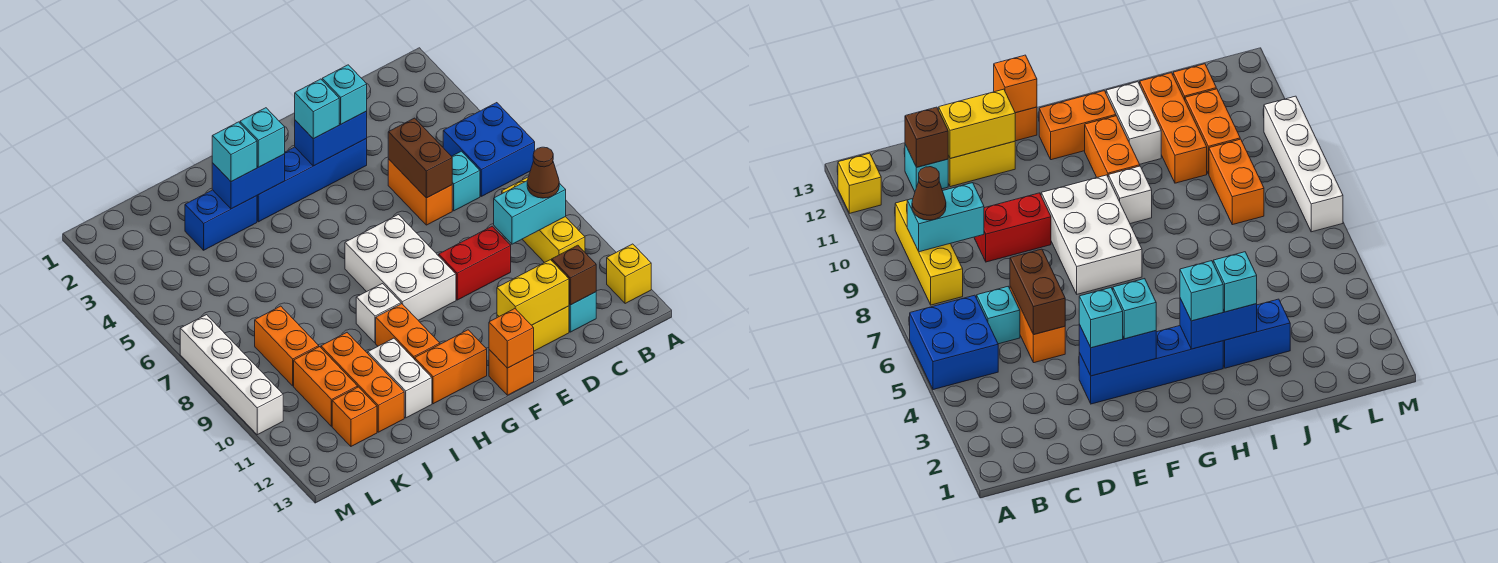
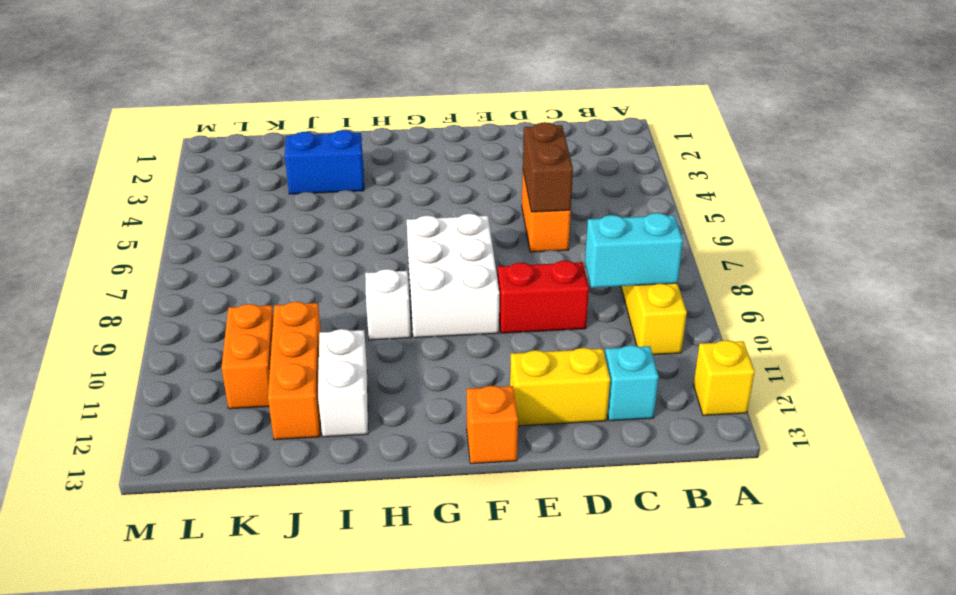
none -> blue brick A5:B6 level 1
none -> cyan brick C6 level 1
none -> blue brick E3:H3 level 1
none -> orange brick G12:H12 level 1

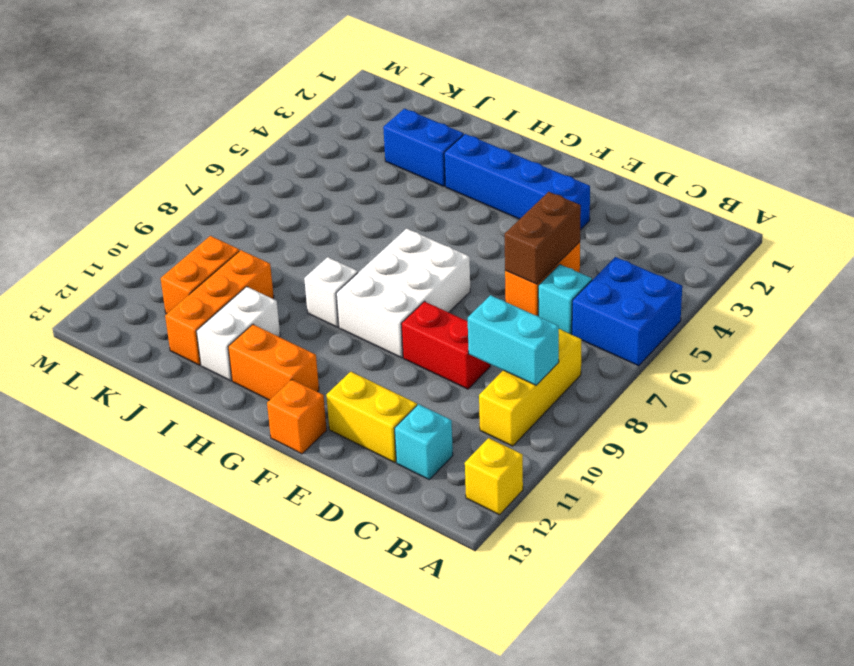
none -> orange brick H10:H11 level 1
none -> orange brick K8:K9 level 1
none -> orange brick K12 level 1
none -> white brick M7:M10 level 1

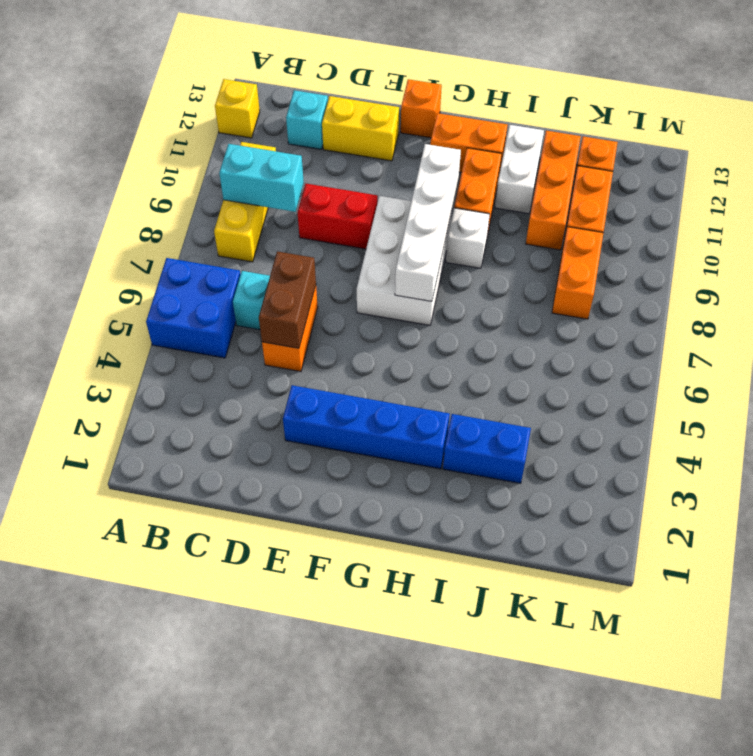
white brick G7:G10 level 2 -> white brick M7:M10 level 1
none -> brown brick C12 level 2
none -> yellow brick D12:E12 level 2
none -> blue brick E3:F3 level 2
none -> orange brick F13 level 2

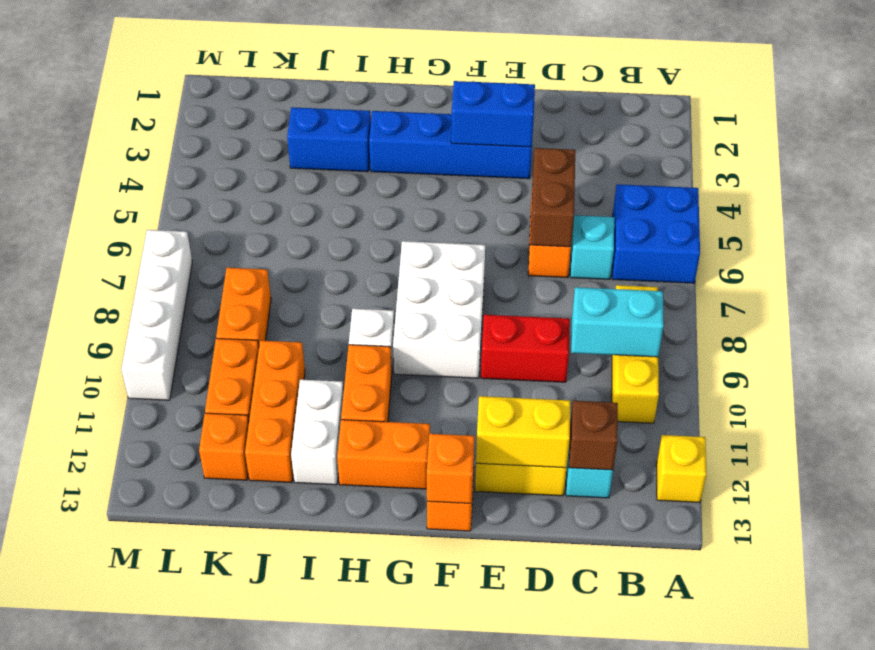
none -> blue brick H3:I3 level 2
none -> brown cone B9 level 3
none -> cyan brick E3 level 3
none -> cyan brick F3 level 3

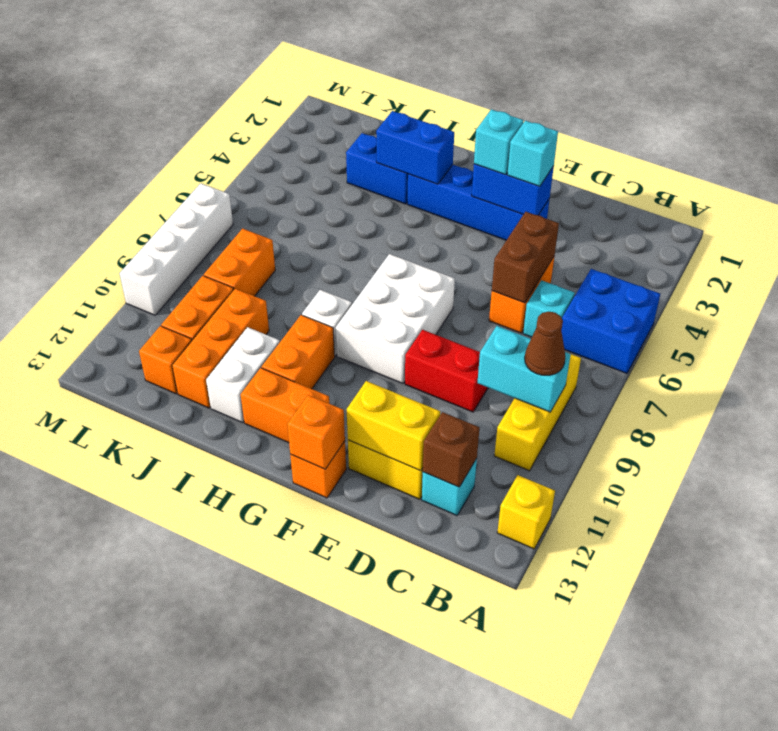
none -> cyan brick H3 level 3
none -> cyan brick I3 level 3

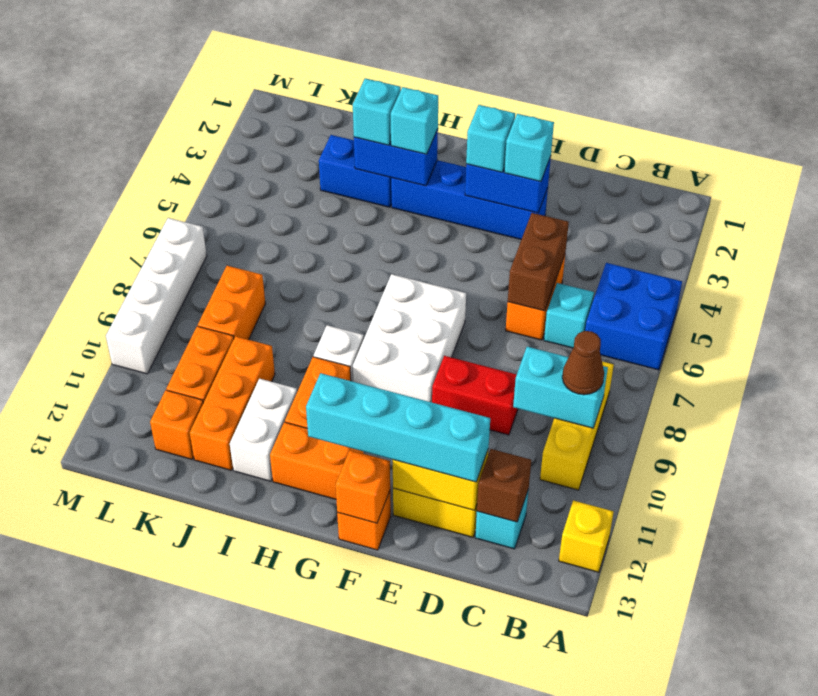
cyan brick D12:G12 level 3 -> none

